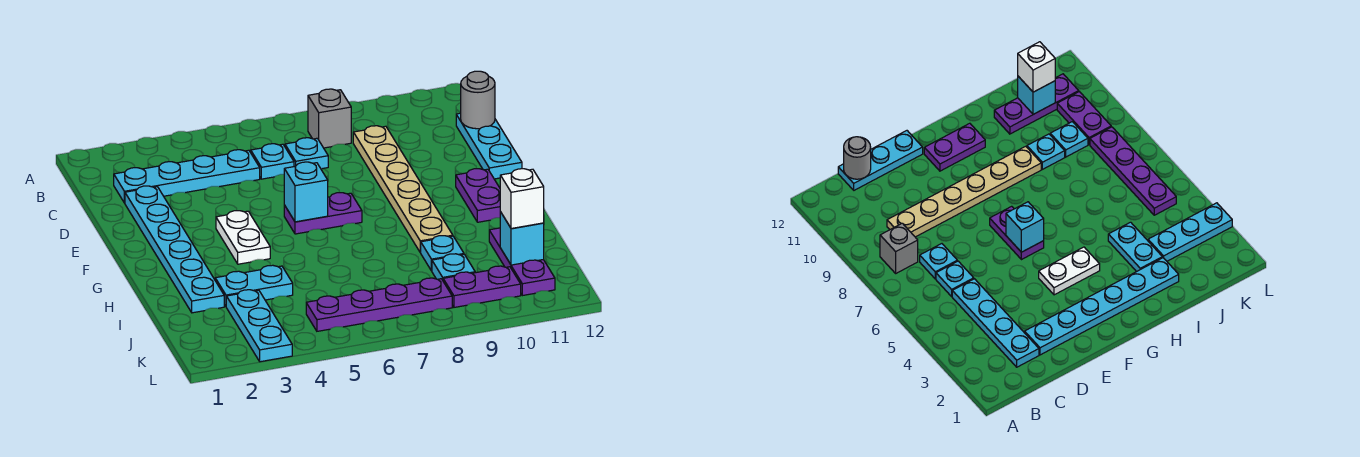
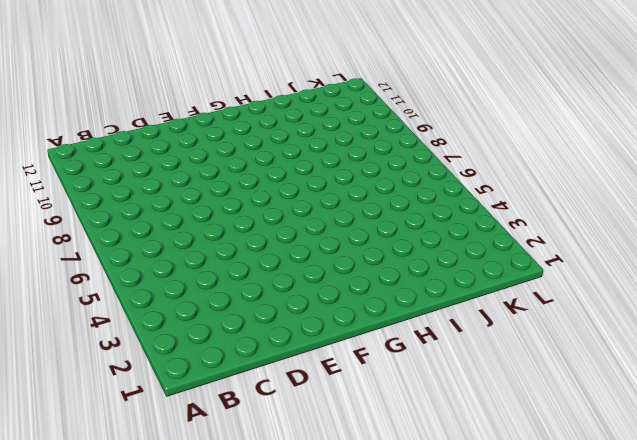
none -> grey brick B8 level 1
none -> cyan plate C2:C5 level 1
none -> cyan plate C6 level 1

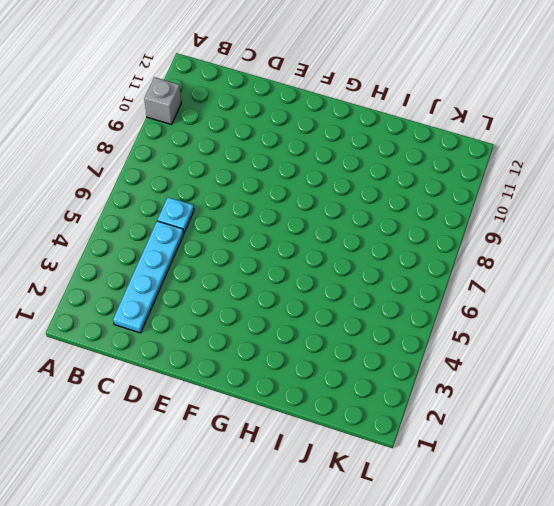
grey brick A10 level 1 -> grey brick B8 level 1
none -> cyan plate C7 level 1
none -> tan plate C9:H9 level 1
none -> cyan plate C12:E12 level 1

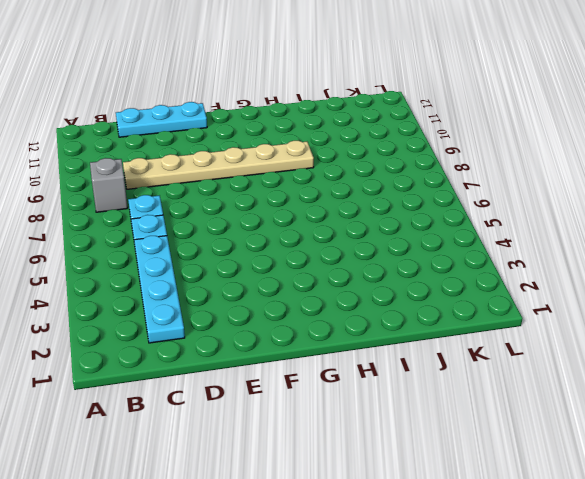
none -> cyan plate D2:I2 level 1
none -> white plate F4:G4 level 1
none -> purple plate F6:F7 level 1

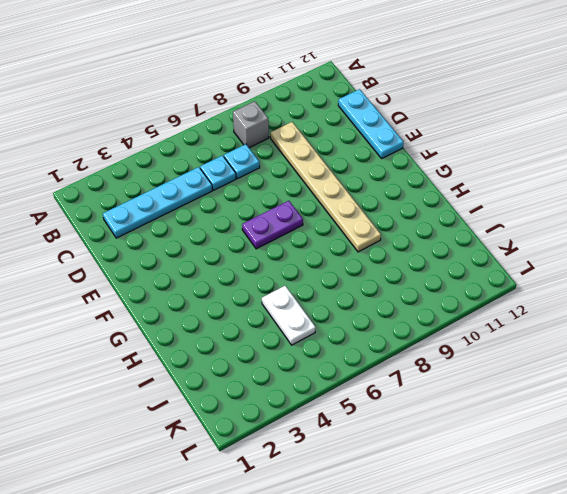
white plate I5:J5 level 1 -> white plate F4:G4 level 1
none -> cyan plate D2:I2 level 1
none -> purple plate F11:G11 level 1
none -> cyan plate I3:I4 level 1

